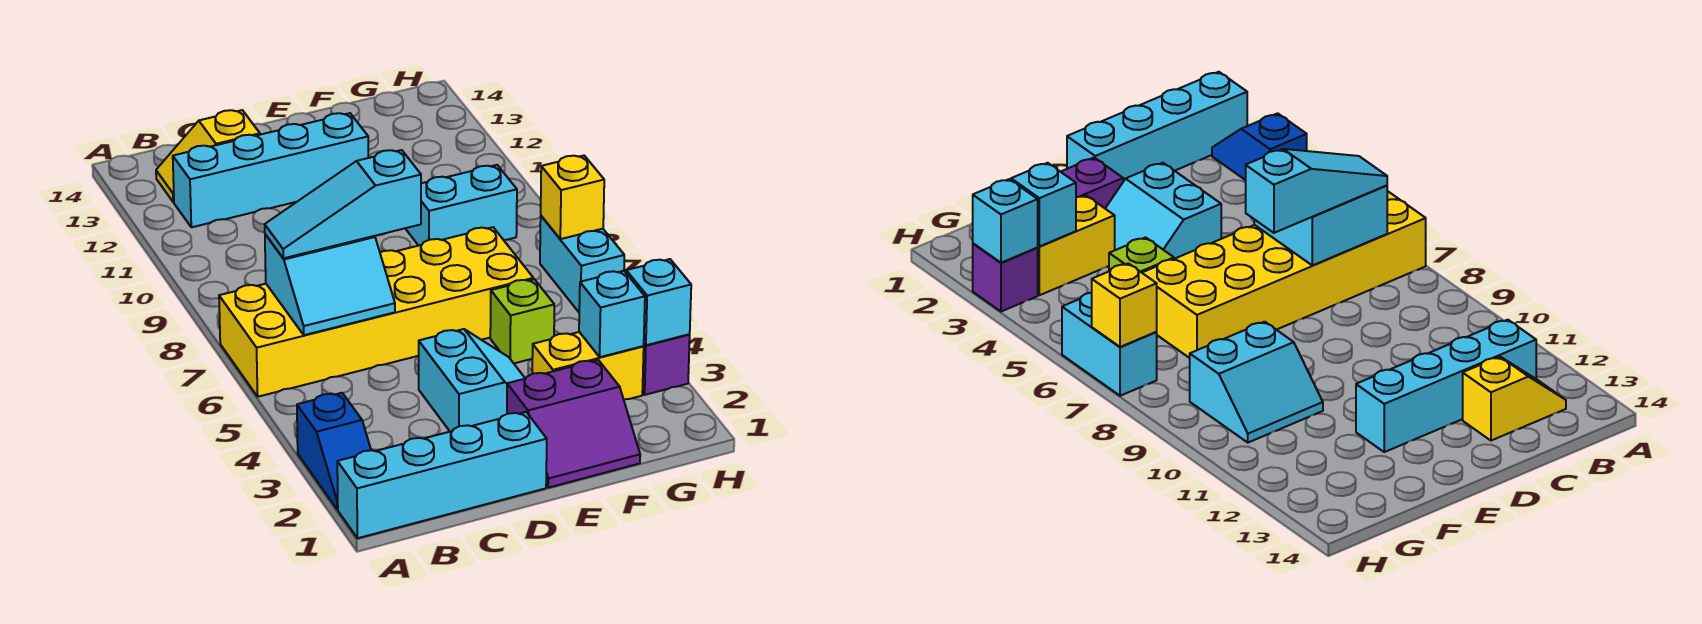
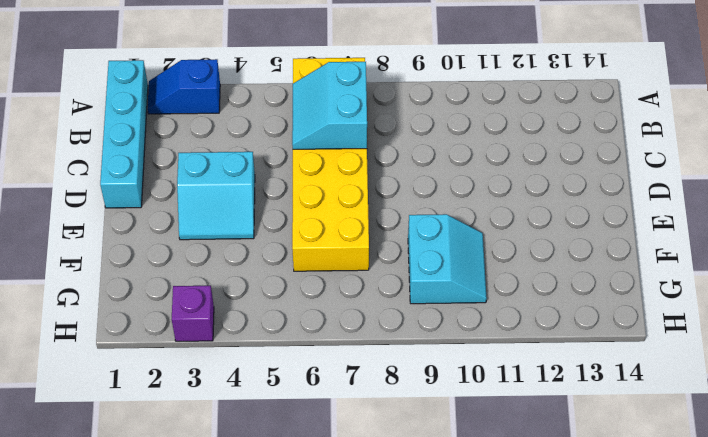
none -> cyan brick B12:E12 level 1
none -> yellow slope B13:C13 level 1 top C
none -> purple slope E1:F2 level 1 top 2

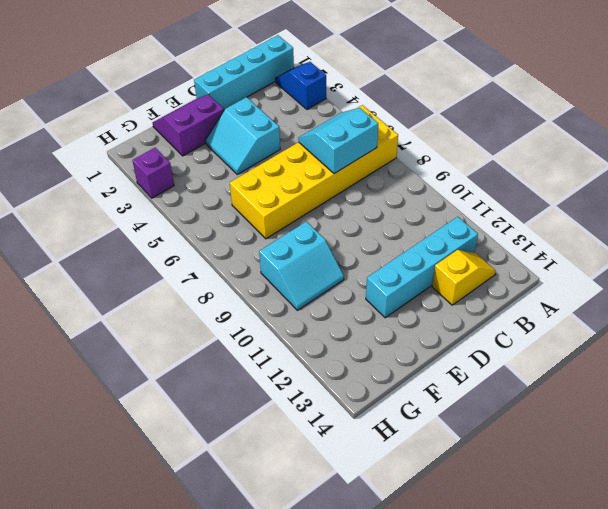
none -> yellow brick F3:G3 level 1
none -> lime brick F5 level 1
none -> cyan brick H6:H7 level 1

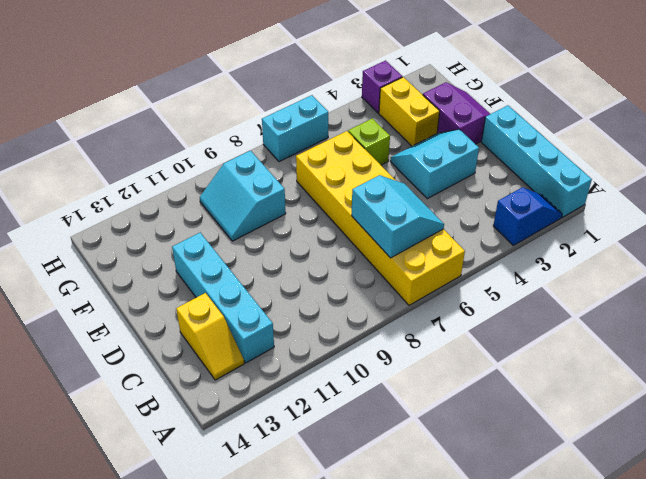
none -> cyan brick G3 level 2
none -> cyan brick H3 level 2
none -> yellow brick H7 level 2

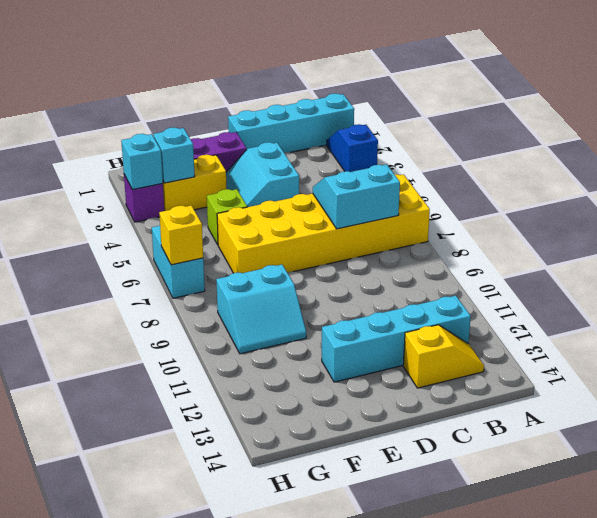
none -> cyan slope B7:D7 level 3 top D

